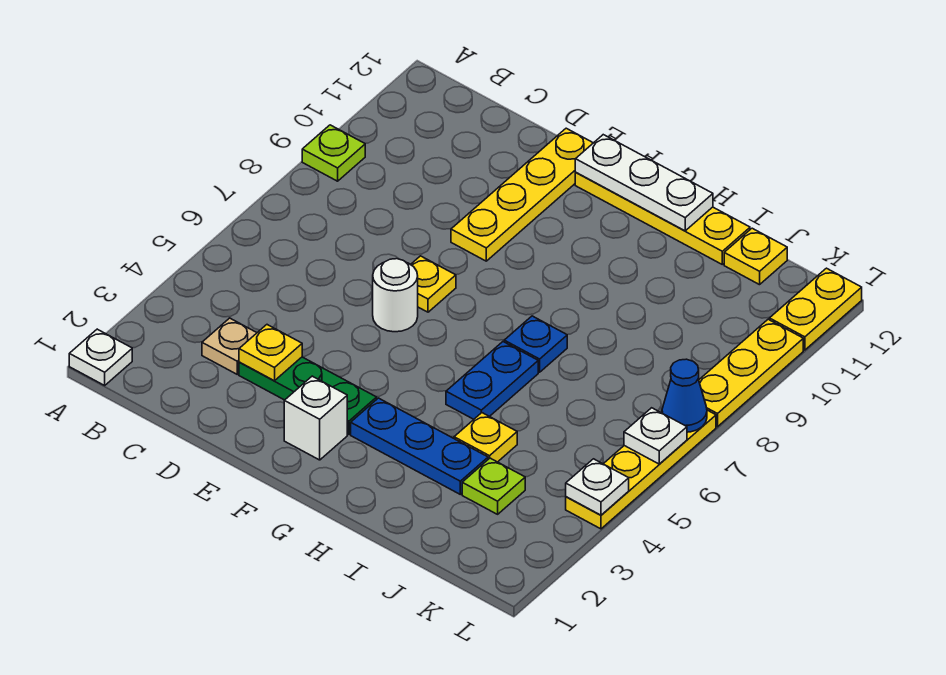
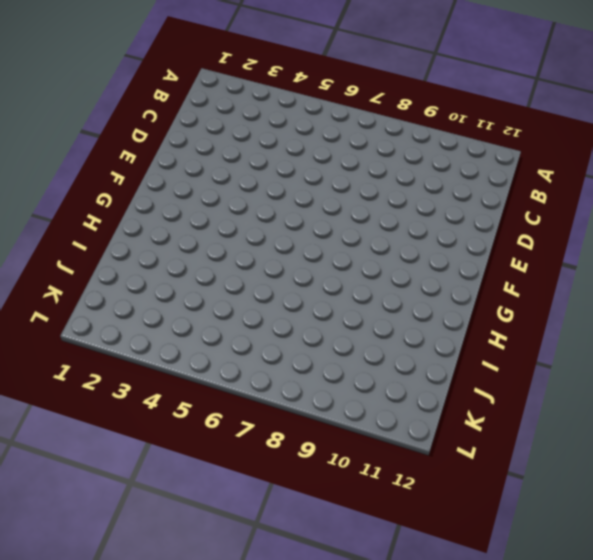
none -> white plate A1 level 1
none -> lime plate A9 level 1
none -> tan plate C3 level 1

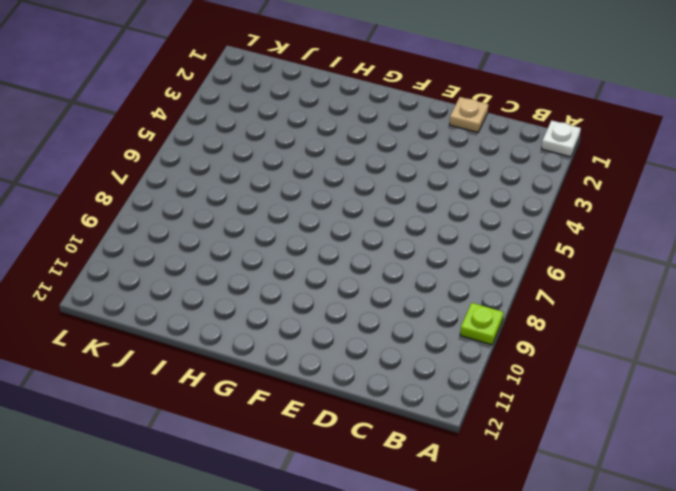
tan plate D1 level 1 -> tan plate C3 level 1
none -> green plate D3:F3 level 1
none -> white round brick E6 level 1
none -> yellow plate E7 level 1

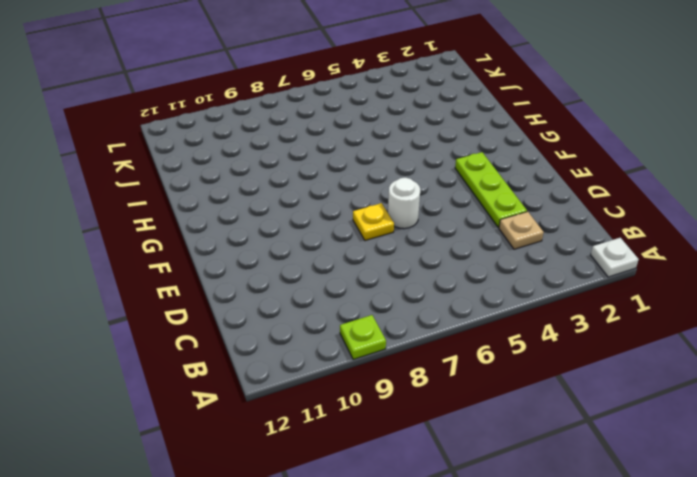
lime plate D3:F3 level 1 -> green plate D3:F3 level 1
none -> yellow plate E9:E12 level 1
none -> white brick F2 level 1
none -> yellow plate F12:I12 level 1

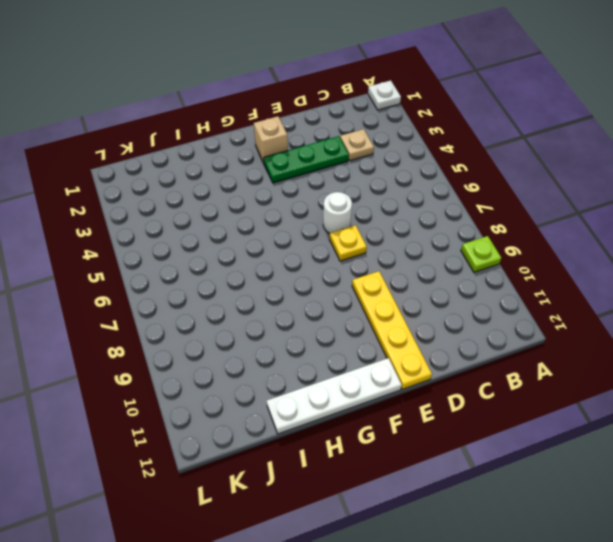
tan brick F2 level 1 -> white brick F2 level 1
white plate F12:I12 level 1 -> yellow plate F12:I12 level 1
none -> blue plate G3:I3 level 1
none -> blue plate H5:H6 level 1
none -> blue plate H7 level 1

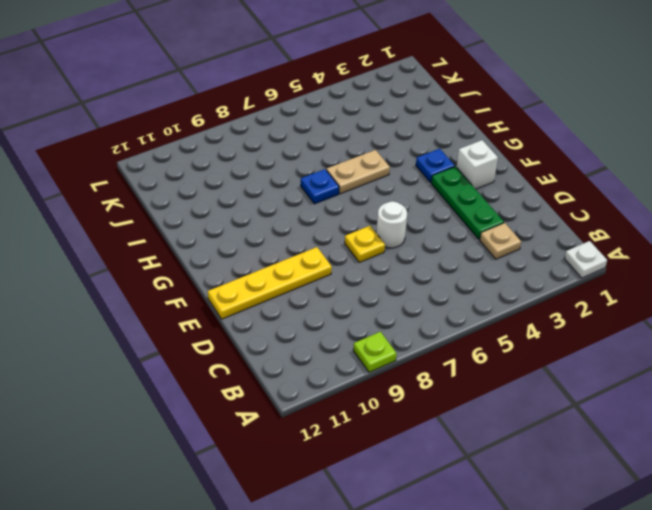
blue plate G3 level 1 -> blue plate G3:I3 level 1
tan plate H5:H6 level 1 -> blue plate H5:H6 level 1
none -> yellow plate F12:I12 level 1
none -> yellow plate I4 level 1
none -> lime plate J3 level 1

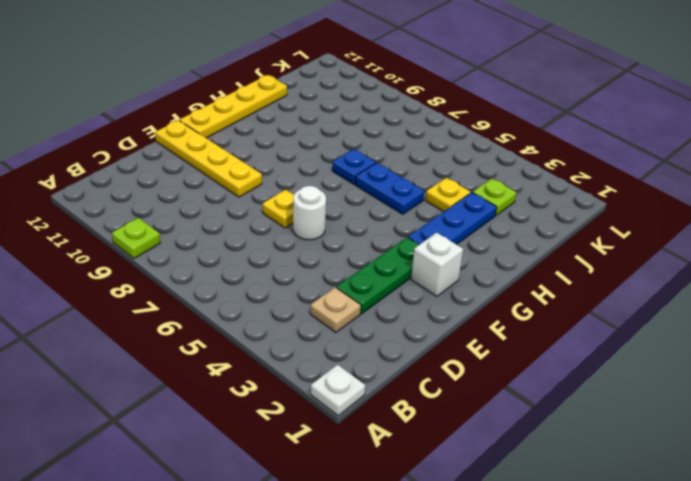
none -> yellow plate J12 level 1
none -> yellow plate L4:L7 level 1
none -> yellow plate L8:L10 level 1

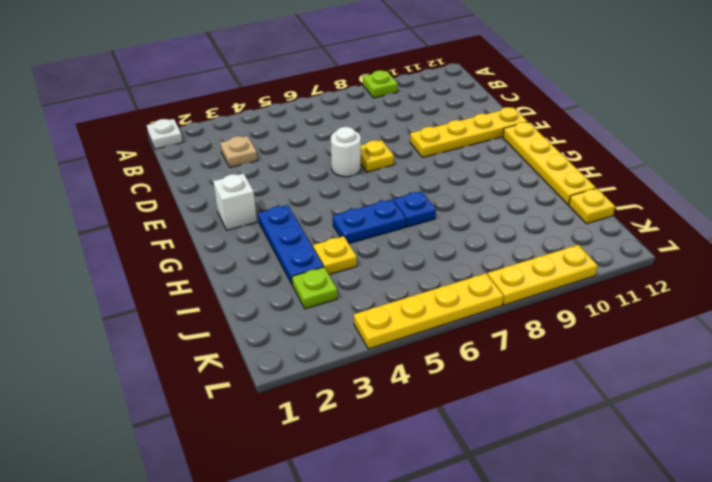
none -> green plate D3:F3 level 1
none -> yellow plate L11:L12 level 1
none -> yellow plate D3 level 2

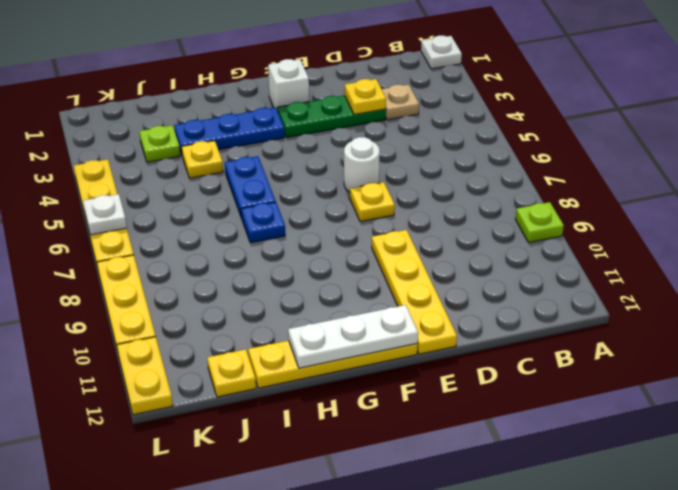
none -> white plate L4 level 2
none -> blue cone L7 level 2

